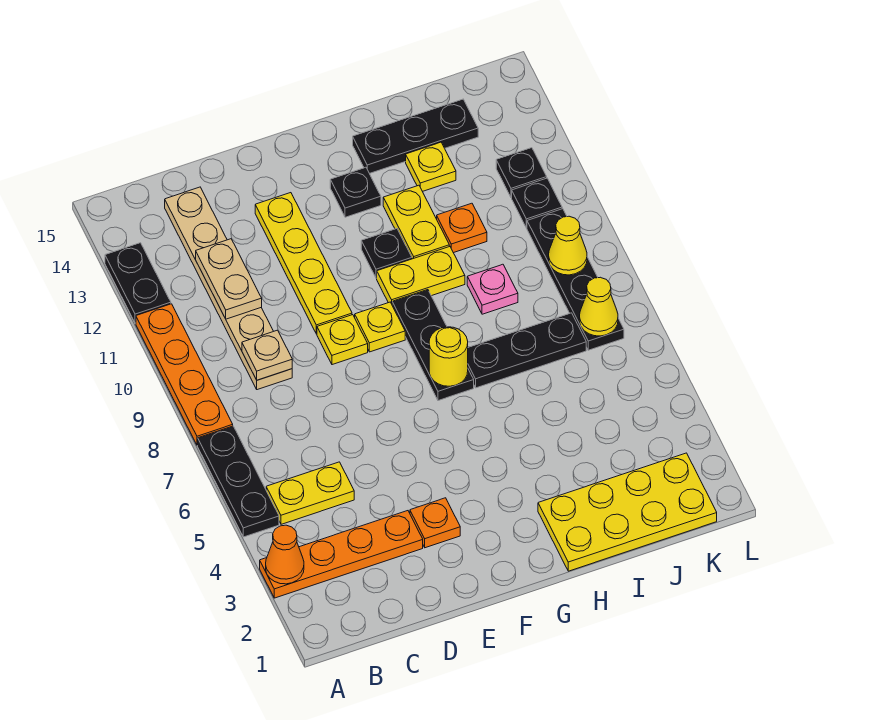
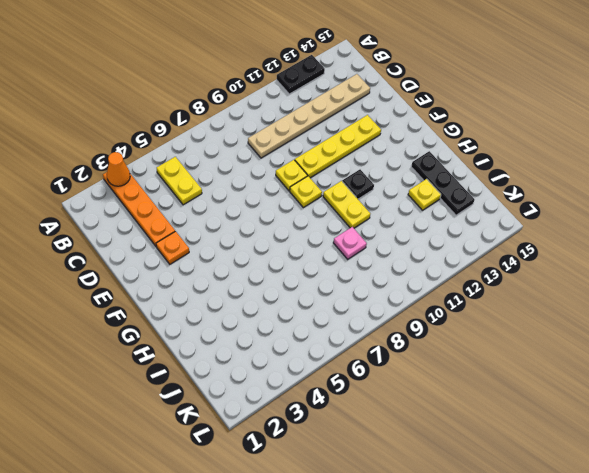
none -> black plate A5:A7 level 1
none -> orange plate A8:A11 level 1
none -> black plate G7:G9 level 1
none -> black plate G13 level 1

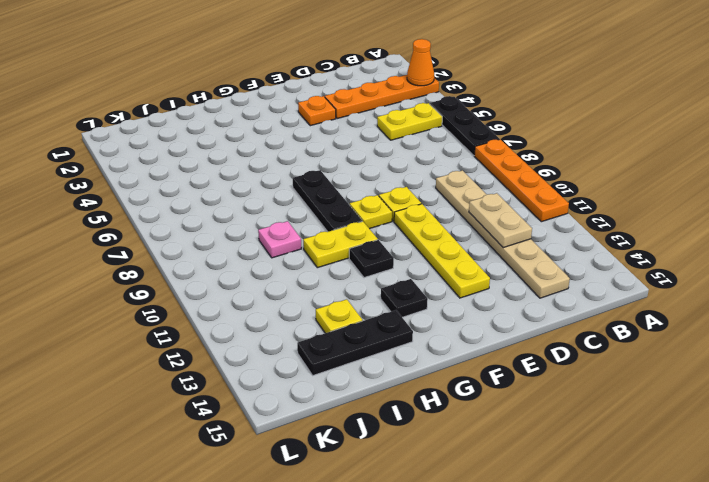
none -> black plate A12:A13 level 1
none -> yellow plate H1:K2 level 1
none -> black plate H7:J7 level 1
none -> yellow plate H11:H12 level 1

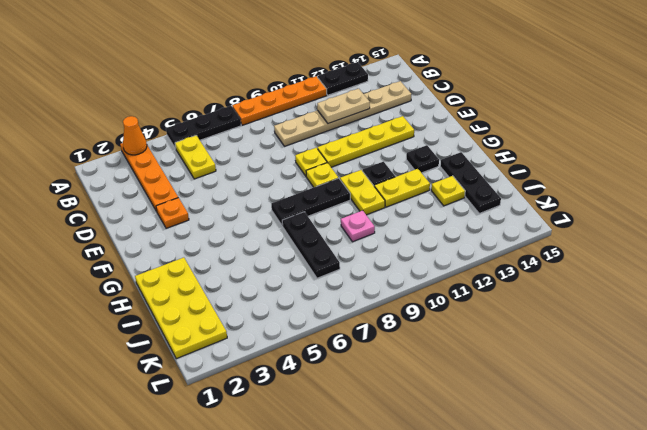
none -> orange plate I11 level 1
none -> black plate K7:K10 level 1
none -> black plate K11 level 1
none -> black plate K12 level 1

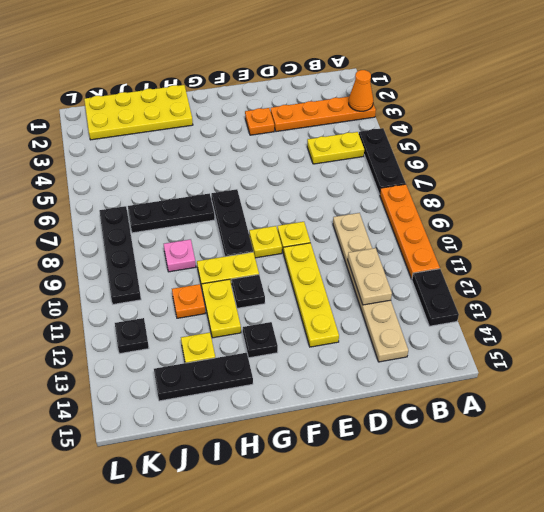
none -> black plate K11 level 1
none -> tan plate C9 level 2
none -> yellow round brick G7 level 2
none -> yellow cone K7 level 2

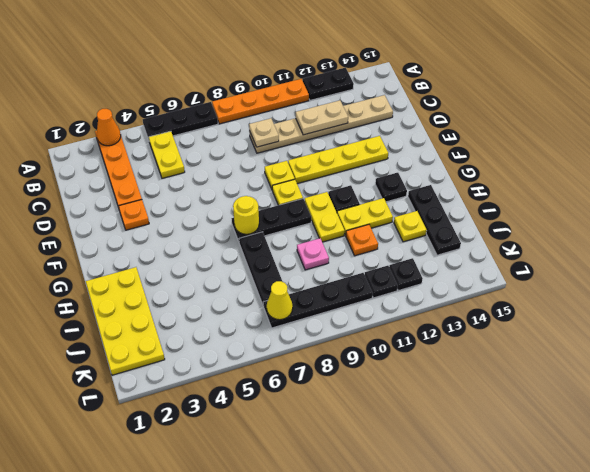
none -> yellow cone K9 level 2

